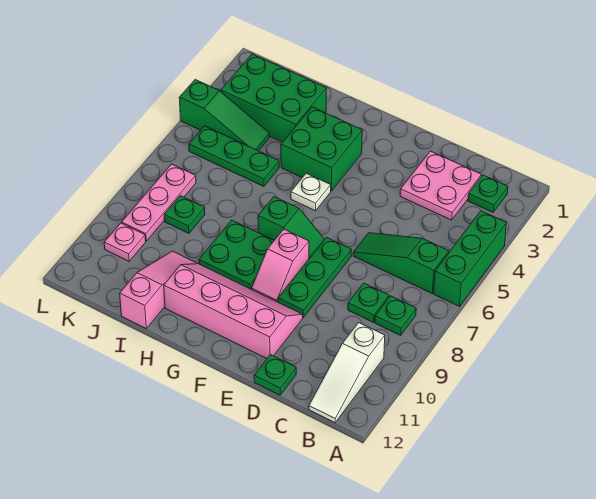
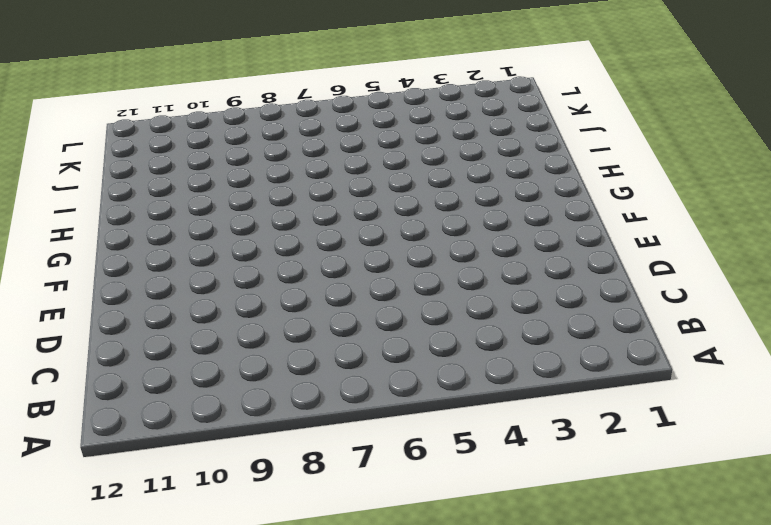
none -> green brick A4:A6 level 1
none -> green plate B2 level 1
none -> green slope B6:D6 level 1 top B

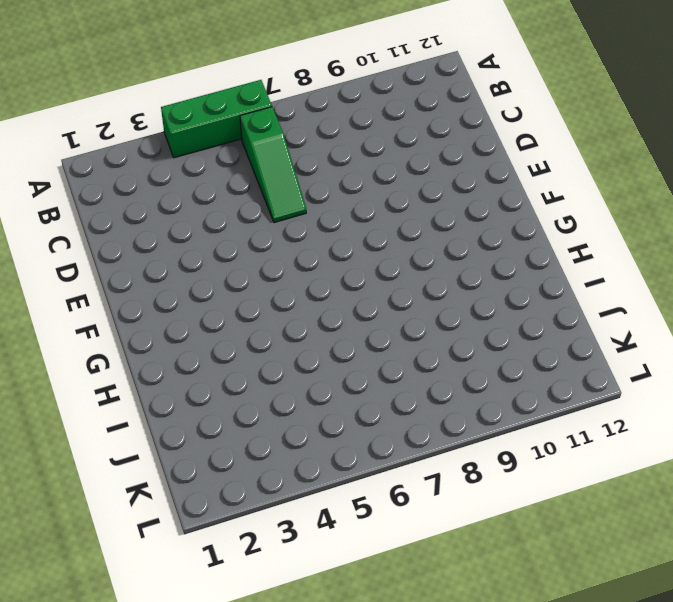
none -> green plate B2 level 1
none -> green plate B8 level 1
none -> white slope B10:B12 level 1 top 10

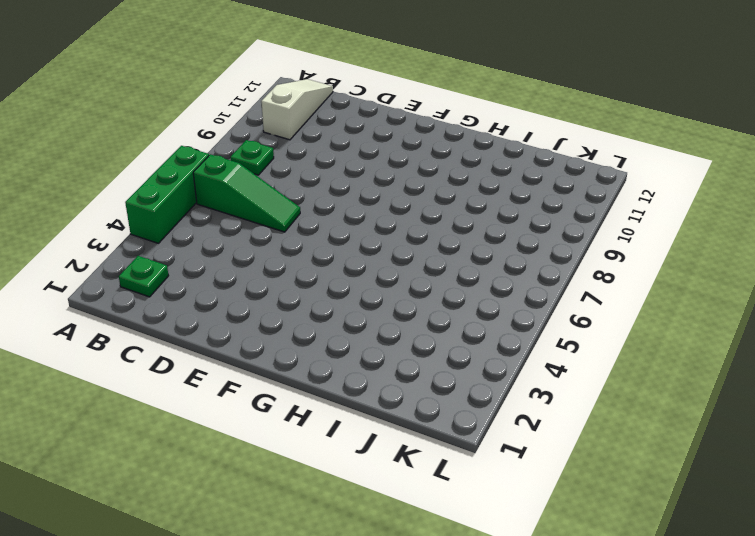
none -> pink plate C2:D3 level 1
none -> green plate C8 level 1
none -> green plate D12 level 1

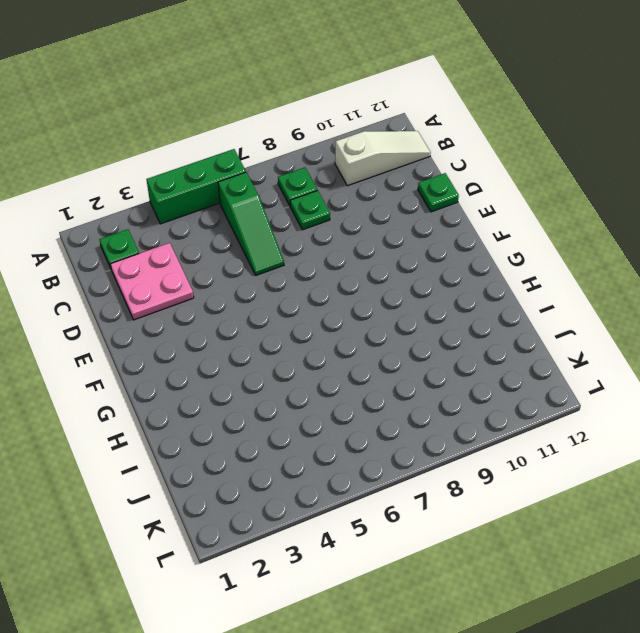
none -> green plate E7:E9 level 1
none -> pink slope E10:H11 level 1 top 11
none -> green slope F7:G7 level 1 top G

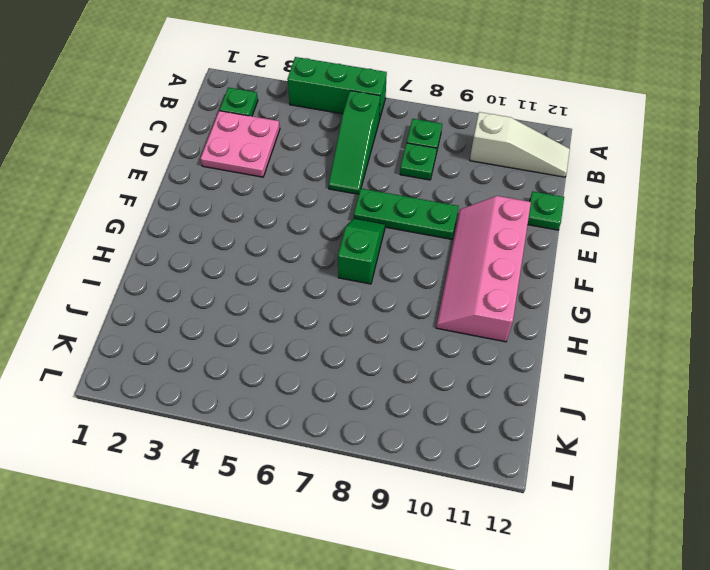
none -> pink slope F8:F9 level 1 top 8
none -> green brick G3:H4 level 1
none -> white plate G5 level 1

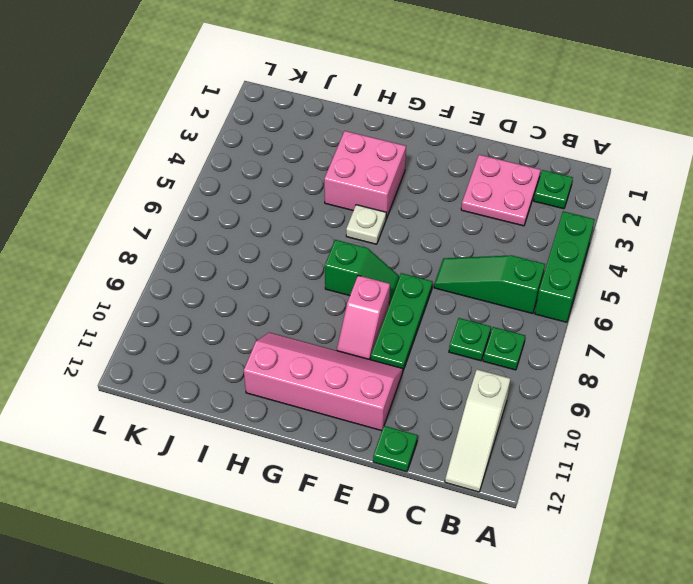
pink brick G3:H4 level 1 -> green brick G3:H4 level 1
none -> green plate G8:H9 level 1
none -> green brick I2:K3 level 1
none -> green plate I5:K5 level 1

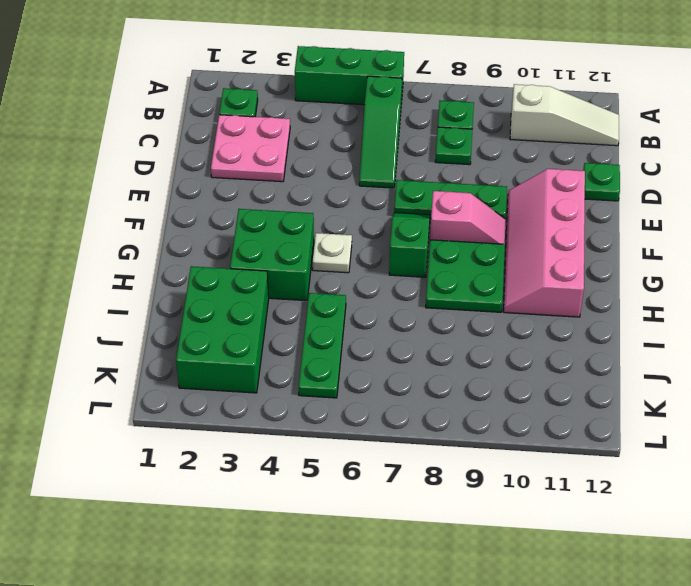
none -> pink slope I10:I12 level 1 top 12
none -> green slope J4:L4 level 1 top L
none -> green plate J8 level 1

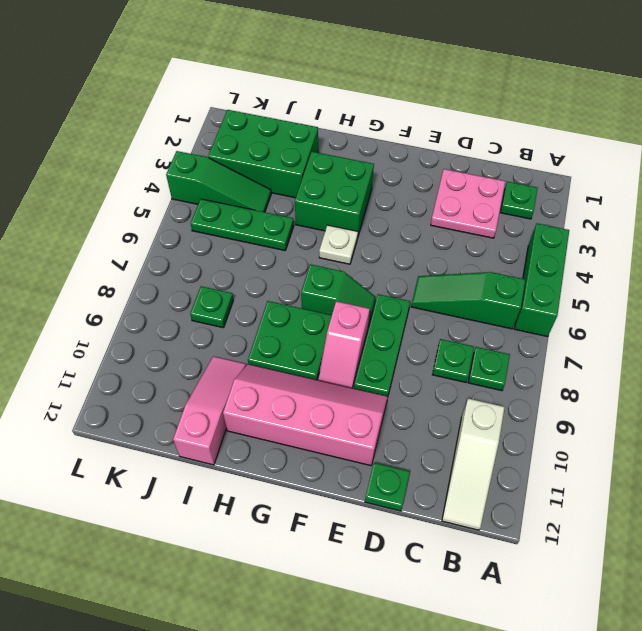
none -> pink plate K7:K9 level 1
none -> pink plate K10 level 1

